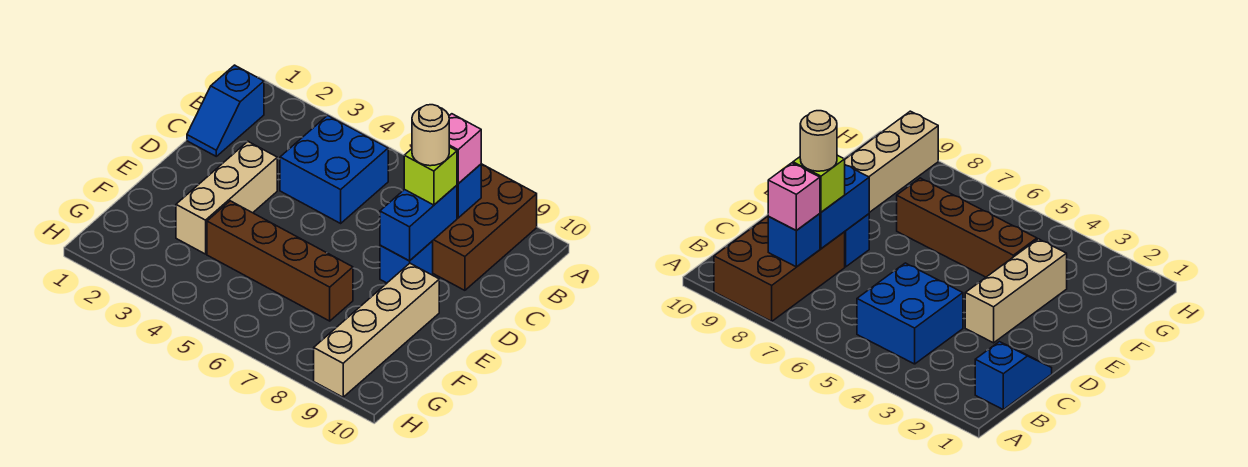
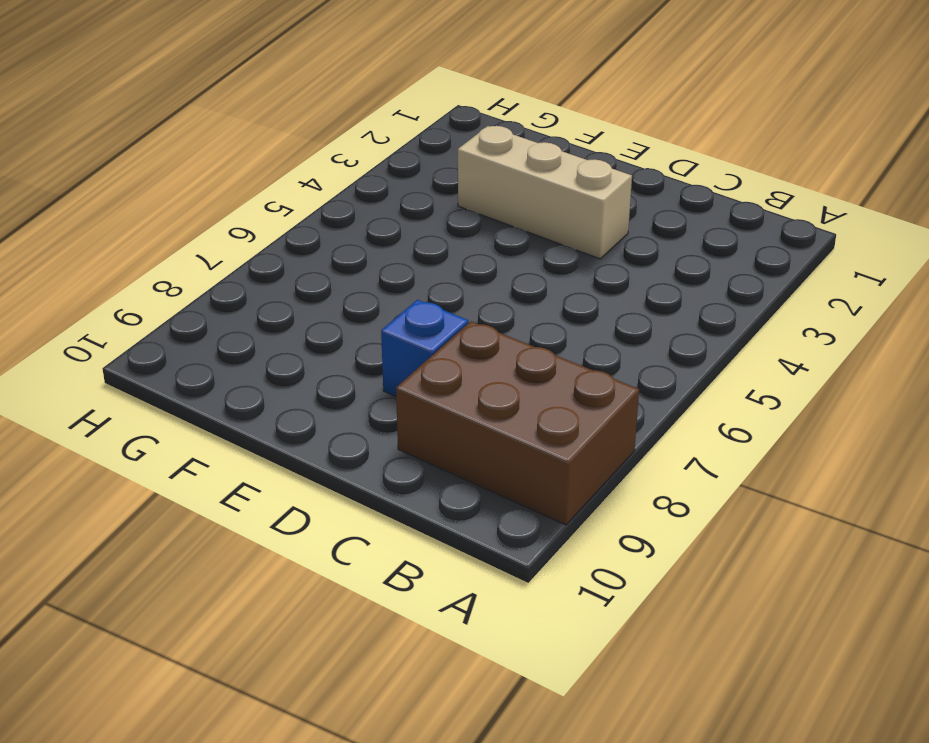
none -> blue slope B1:C1 level 1 top B
none -> blue brick B4:C5 level 1
none -> tan brick E9:H9 level 1

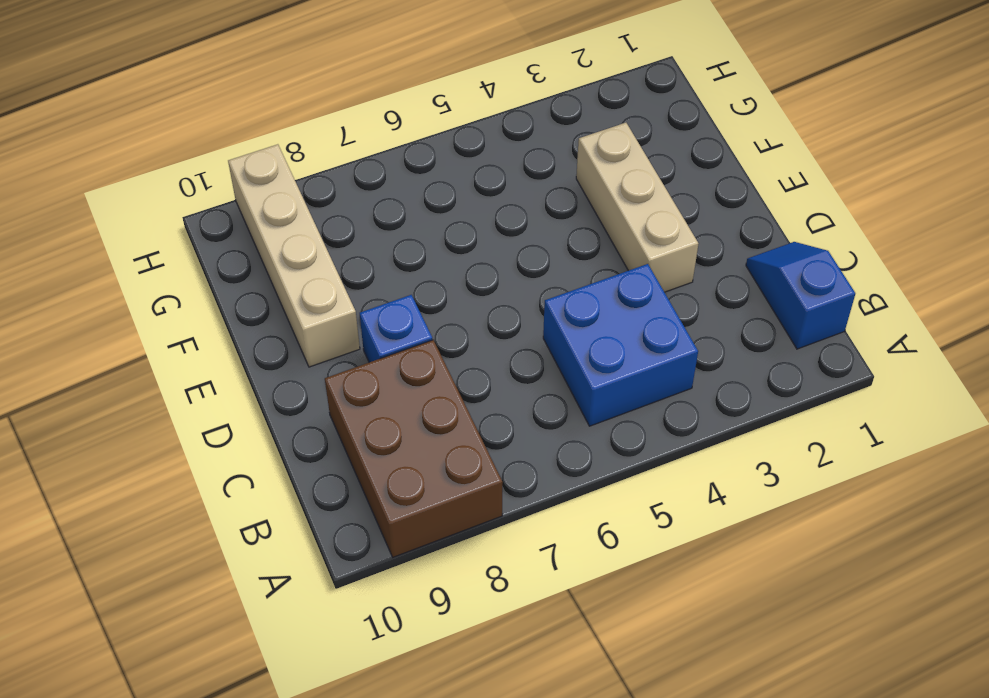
none -> brown brick F4:F7 level 1
none -> blue brick B8 level 2
none -> blue brick C8:D8 level 2

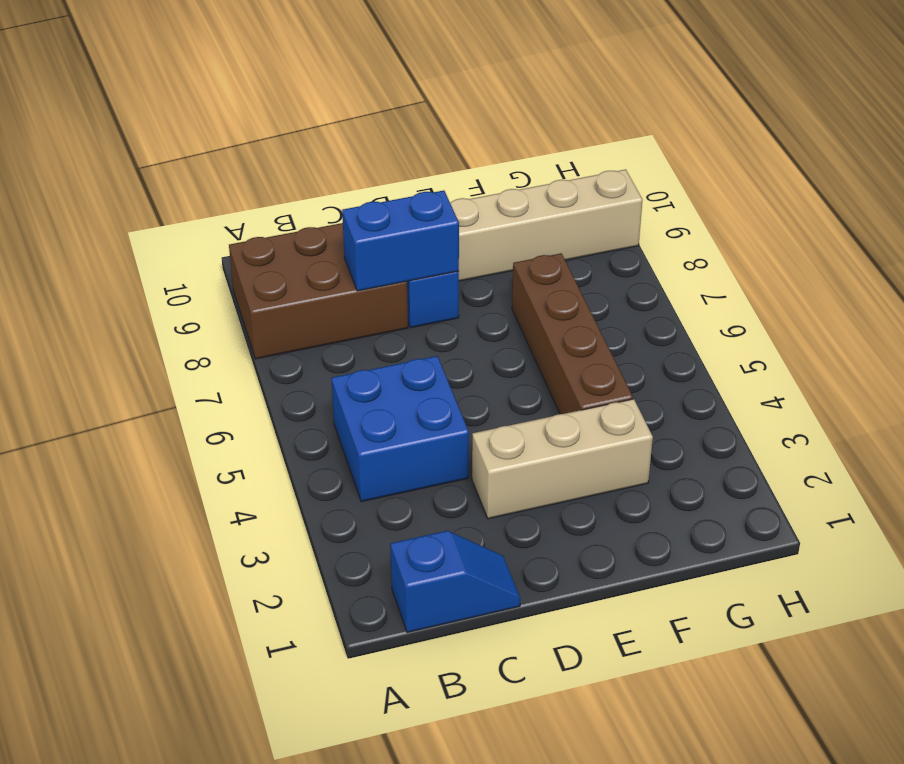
none -> blue brick B8 level 2
none -> pink brick B8 level 3
none -> lime brick C8 level 3

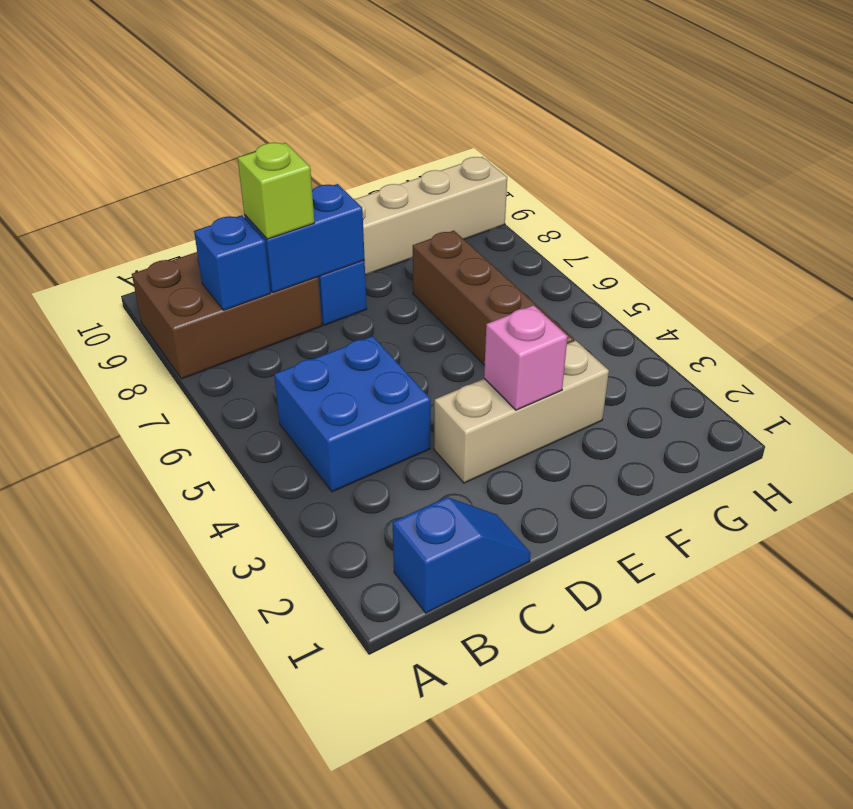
pink brick E3 level 2 -> pink brick B8 level 3
none -> tan round brick C8 level 4

